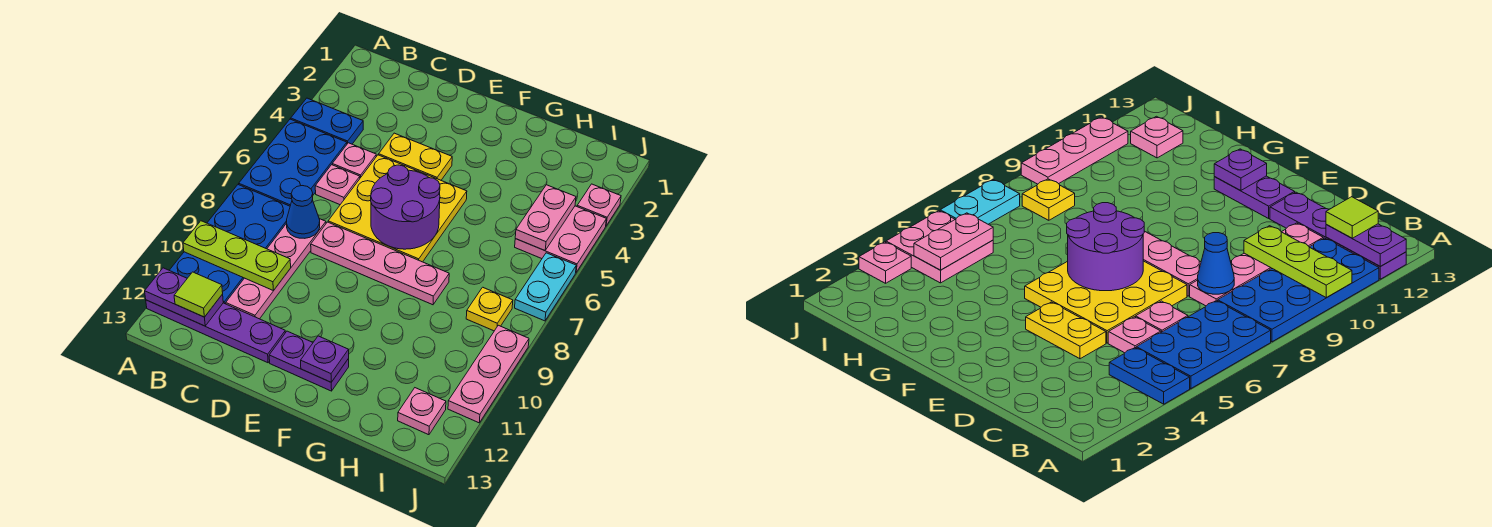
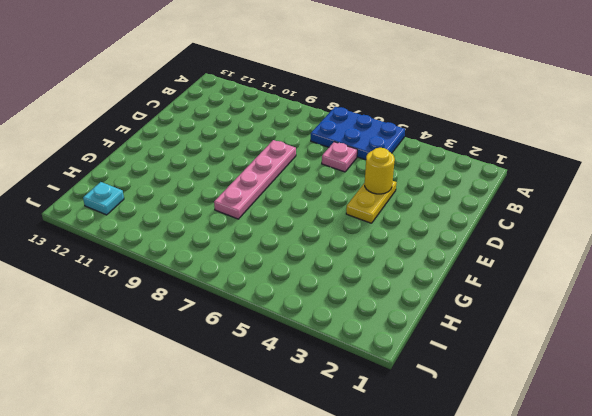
yellow round brick D4 level 2 -> none
cyan plate I12 level 1 -> pink plate I12 level 1
none -> blue plate A4:B4 level 1
none -> blue plate A8:B11 level 1
none -> purple plate A12:D12 level 1

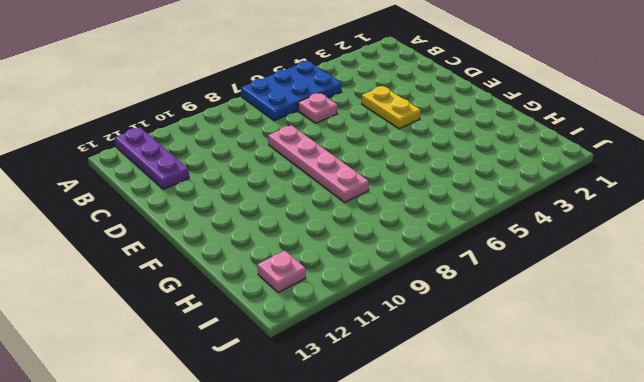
purple plate A12:C12 level 1 -> purple plate A12:D12 level 1
none -> blue plate A4:B4 level 1
none -> blue plate A8:B11 level 1
none -> pink plate C5 level 1

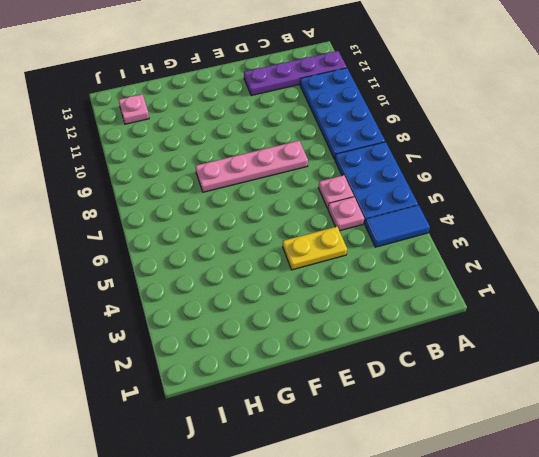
blue tile A4:B4 level 1 -> blue plate A4:B4 level 1
none -> pink plate C8:C11 level 1
none -> yellow plate D5:F7 level 1
none -> purple plate E12:F12 level 1

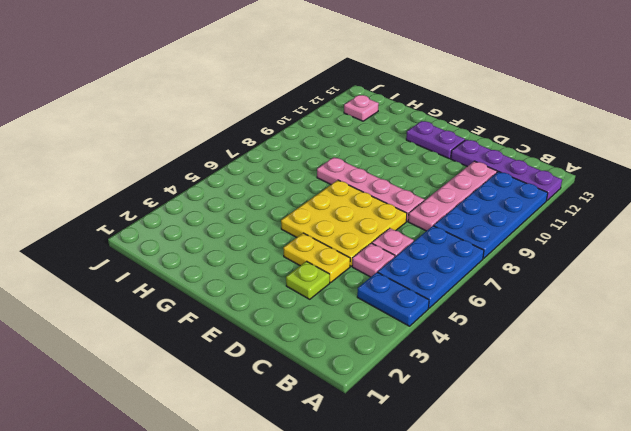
lime plate D3 level 1 -> none
none -> pink plate I4:J5 level 1
none -> yellow plate I8 level 1
none -> pink plate J3 level 1

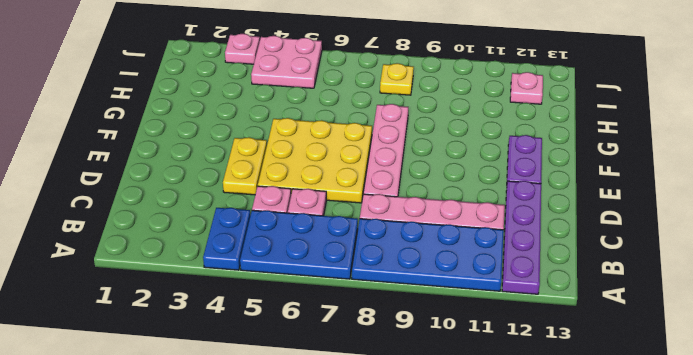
none -> cyan plate J6:J7 level 1
none -> pink plate J9:J11 level 1
none -> lime plate A10:C10 level 2

